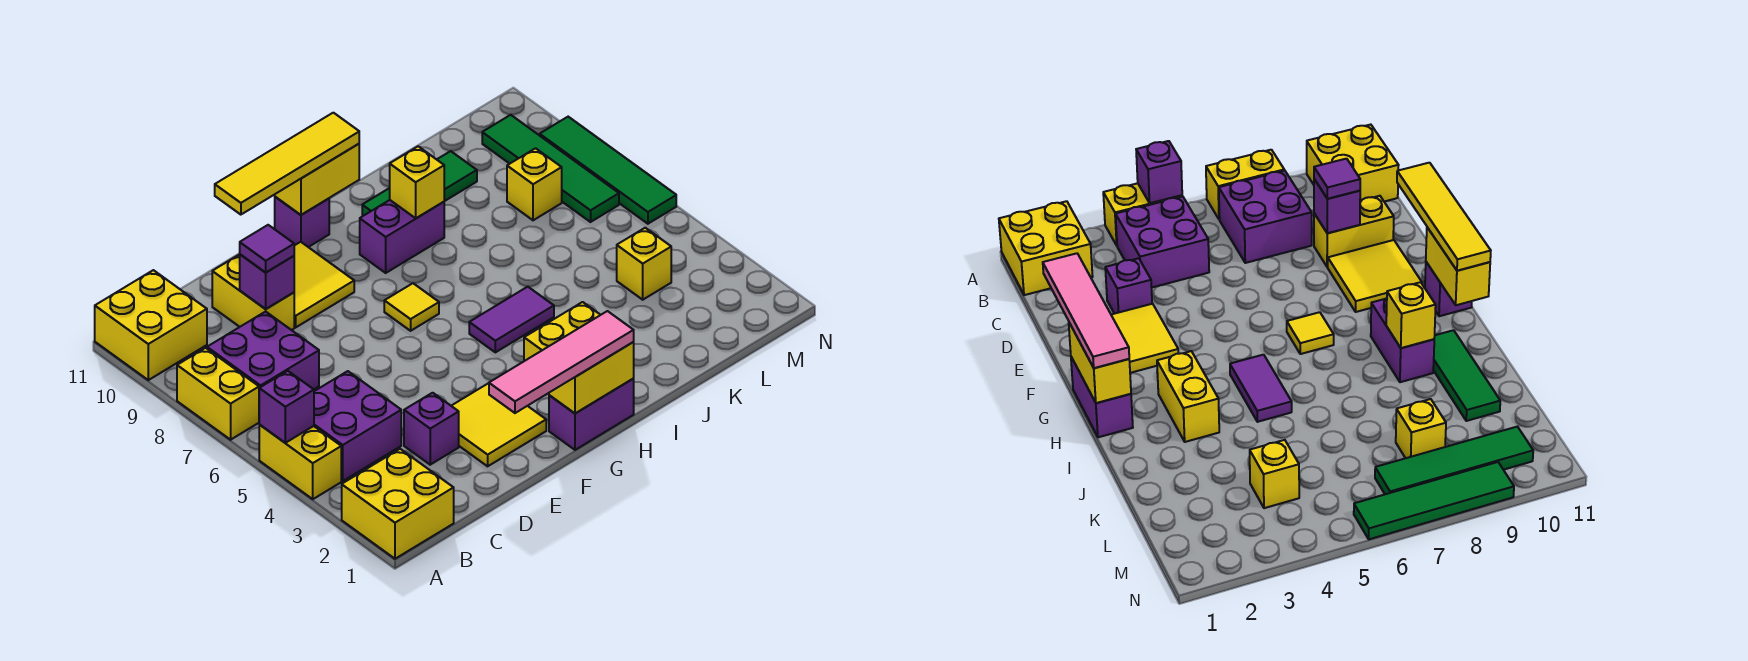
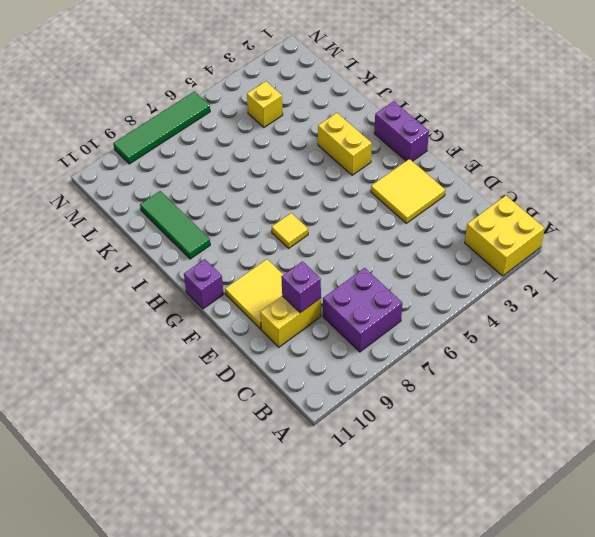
none -> yellow brick A4:A5 level 1
none -> yellow brick A7:A8 level 1
none -> yellow brick A10:B11 level 1

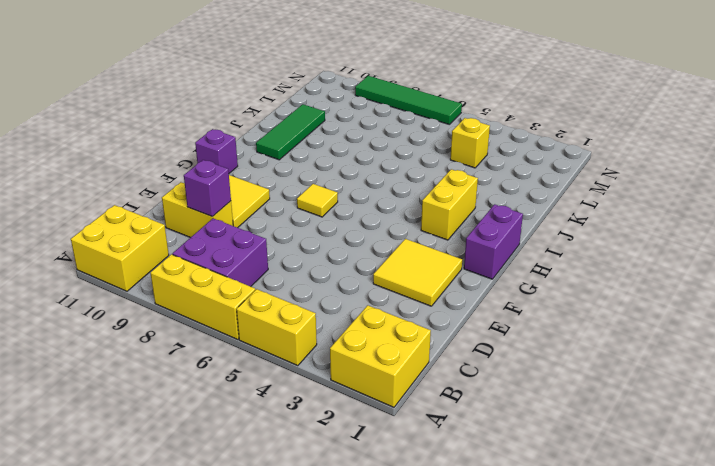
yellow brick A6:A8 level 1 -> yellow brick A7:A8 level 1
none -> purple brick B4:C5 level 1
none -> purple brick D3 level 1
none -> purple tile H5:I5 level 1

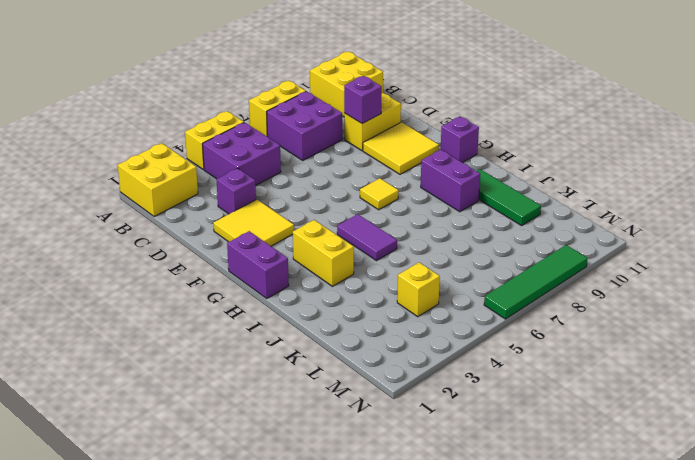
none -> yellow brick L8 level 1
none -> green tile M7:M10 level 1
none -> purple brick A5 level 2

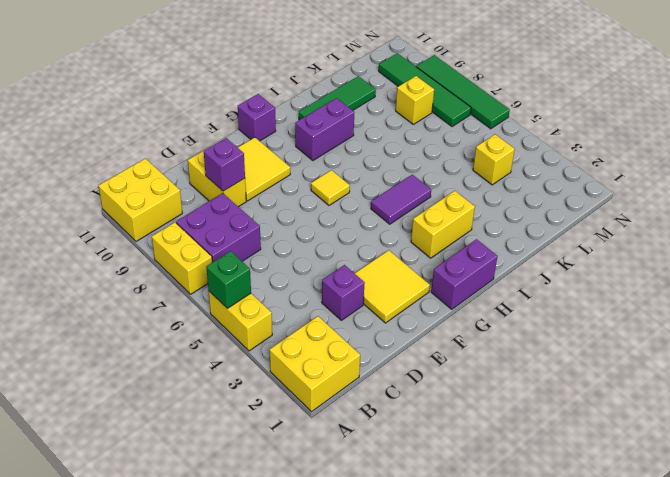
green brick A5 level 2 -> purple brick A5 level 2
none -> purple brick B4:C5 level 1
none -> yellow brick G1:H1 level 2
none -> yellow brick G11:H11 level 2

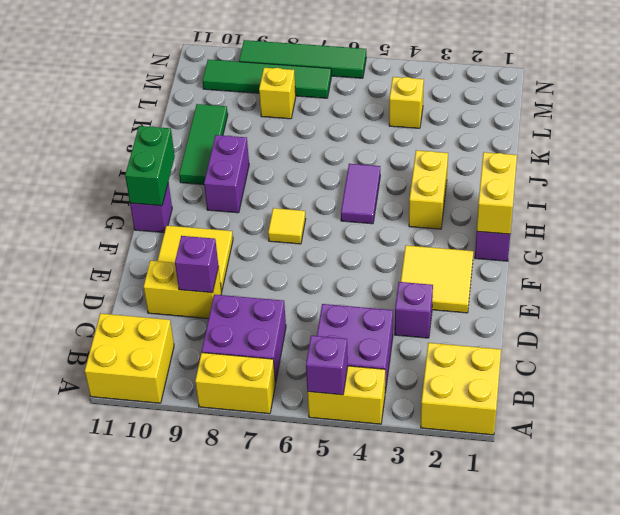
green brick G11:H11 level 2 -> yellow brick G11:H11 level 2
none -> yellow brick I9 level 2
none -> purple tile D9 level 3
none -> pink tile E1:H1 level 3

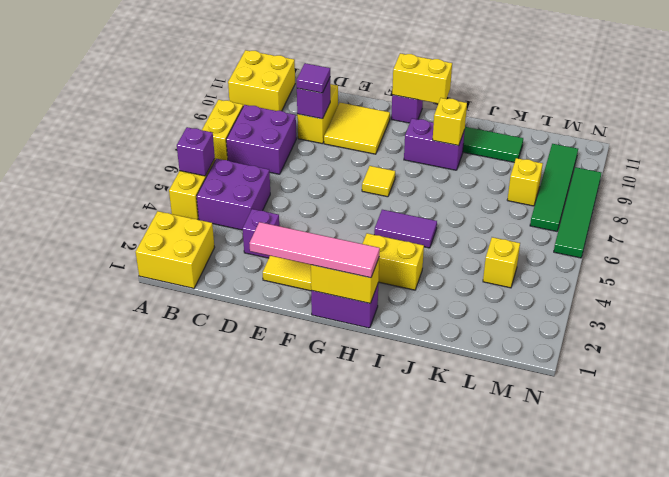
none -> yellow tile E11:H11 level 3

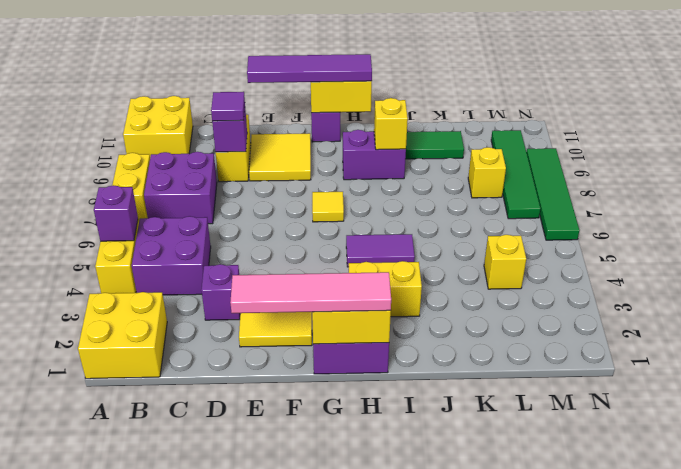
purple tile E11:H11 level 3 -> yellow tile E11:H11 level 3

